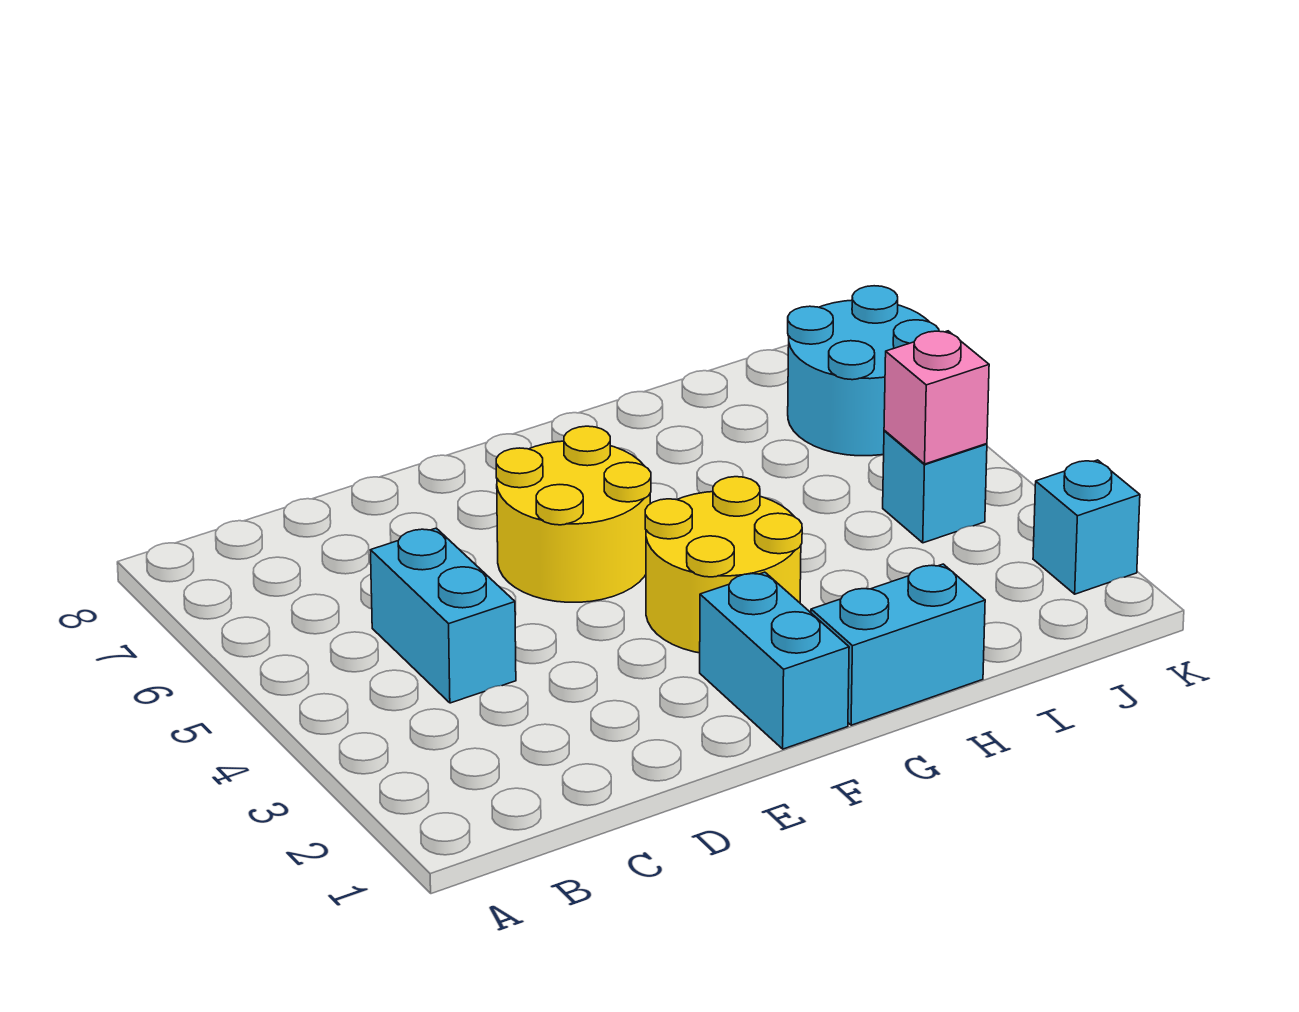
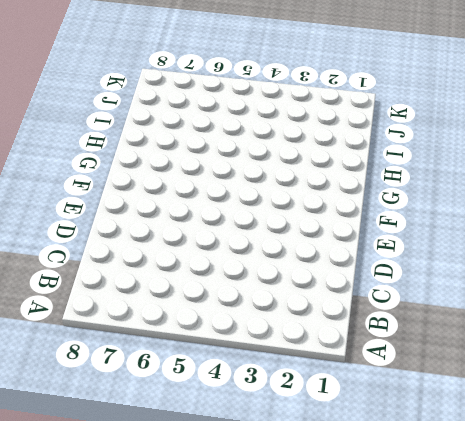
none -> cyan brick C4:C5 level 1
none -> yellow round brick E5:F6 level 1

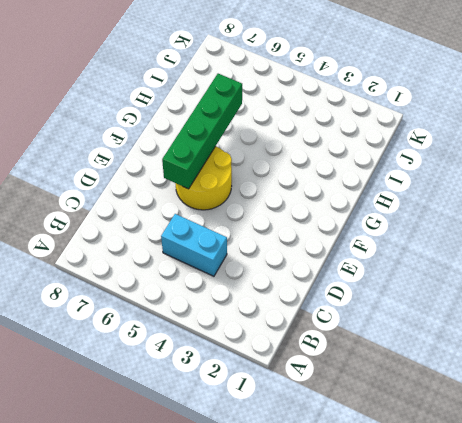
green brick E6:H6 level 2 -> none
none -> cyan brick F1:F2 level 1
none -> yellow round brick F3:G4 level 1

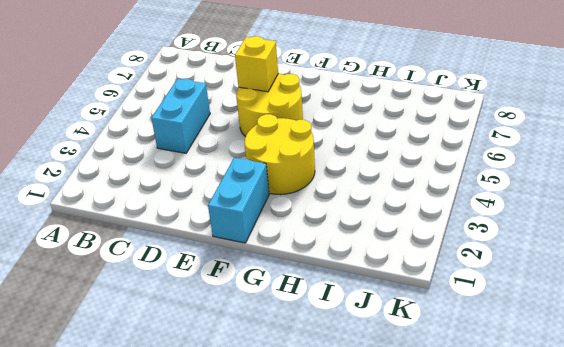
yellow brick E6 level 2 -> none
none -> cyan brick G1:H1 level 1
none -> cyan brick J4 level 1

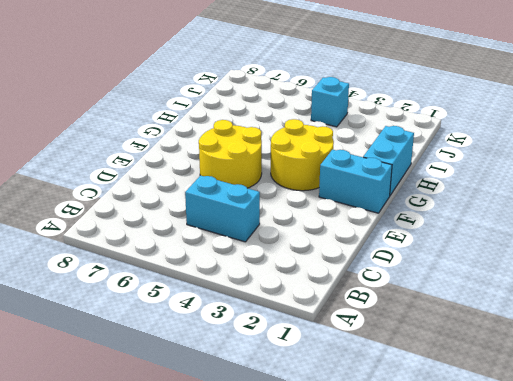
none -> cyan round brick J6:K7 level 1
none -> cyan brick K2 level 1

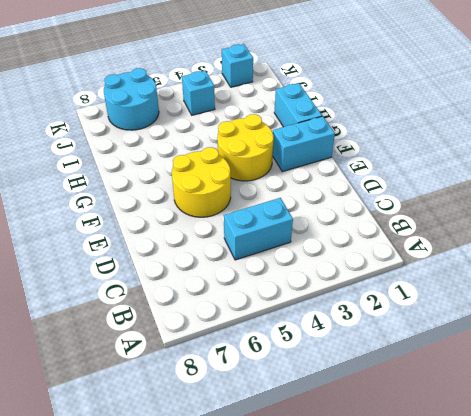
none -> pink brick J4 level 2

